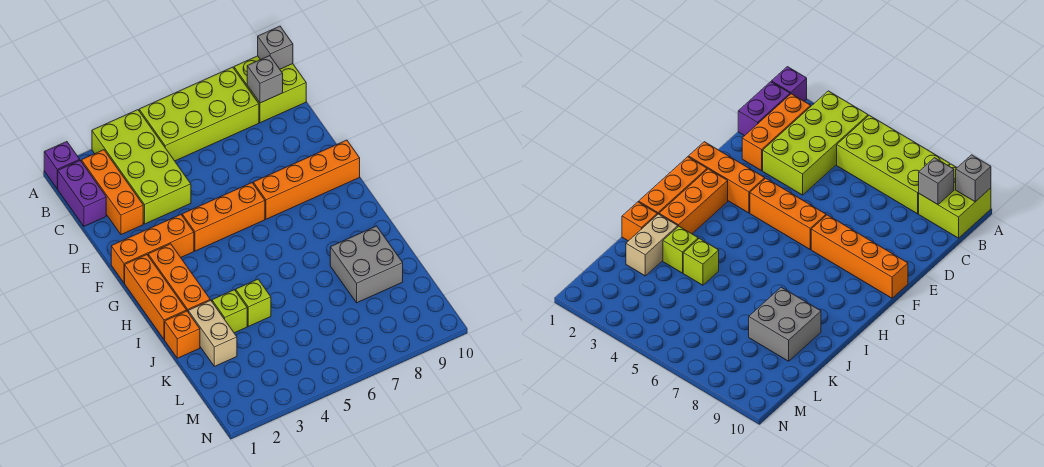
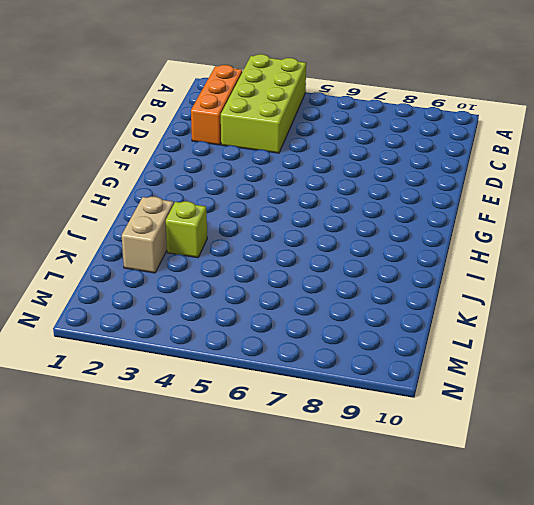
none -> purple brick A1 level 1
none -> lime brick A5:B8 level 1
none -> lime brick A9:B10 level 1

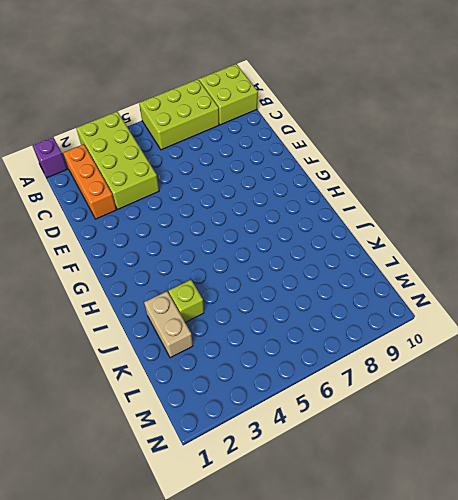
lime brick A6:B8 level 1 -> lime brick A5:B8 level 1
none -> purple brick B1:C1 level 1
none -> orange brick F1:F3 level 1
none -> orange brick F4:F6 level 1

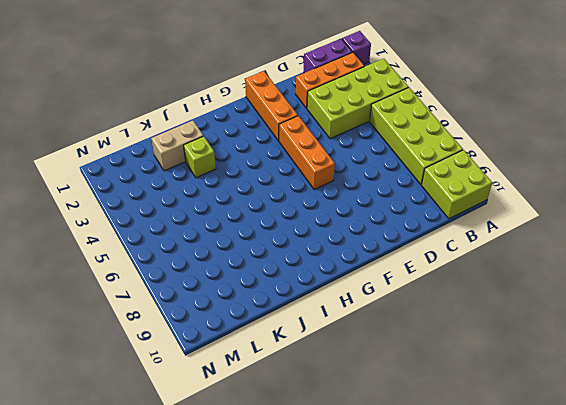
none -> orange brick F7:F10 level 1
none -> orange brick G1:I1 level 1
none -> orange brick G2:I2 level 1

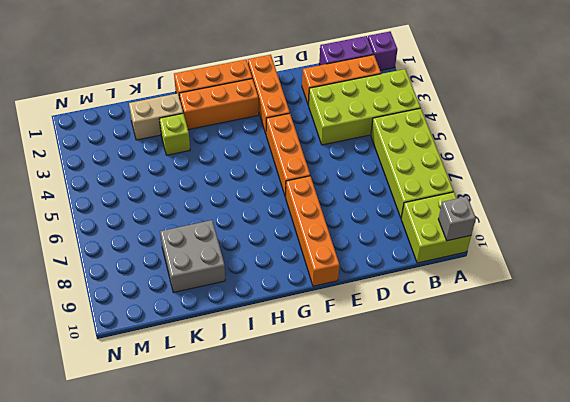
none -> orange brick J1 level 1
none -> lime brick J4 level 1
none -> grey brick B9 level 2

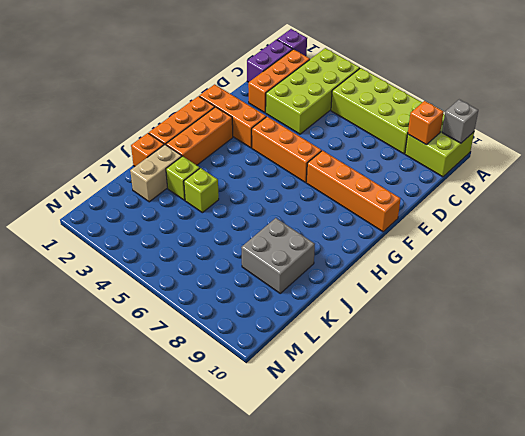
orange brick B9 level 2 -> grey brick B9 level 2

